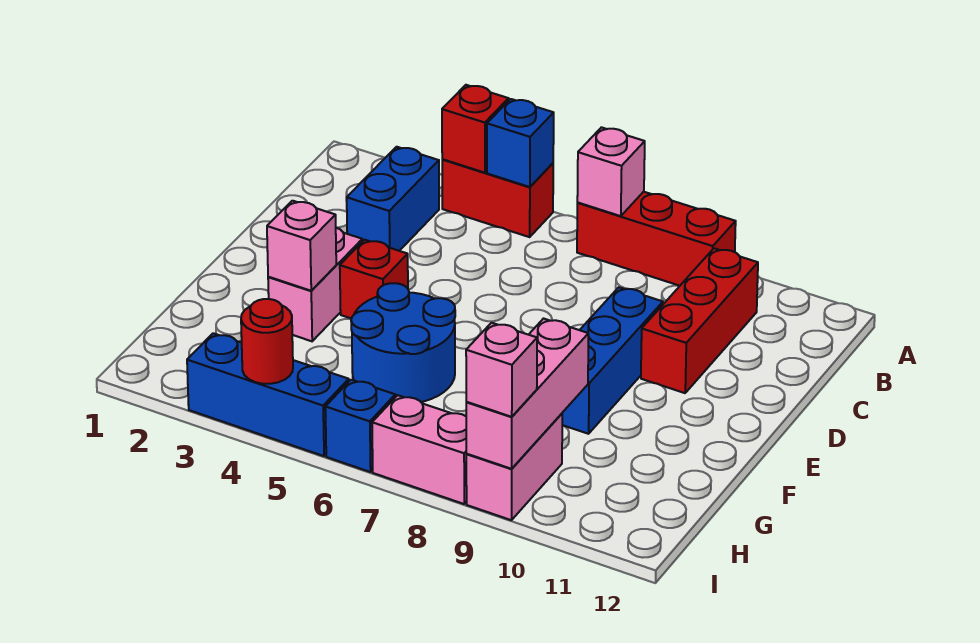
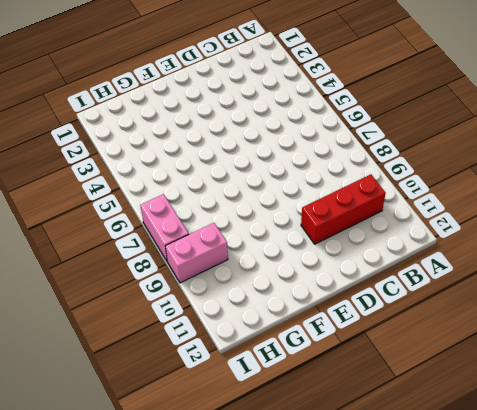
none -> red brick A4:A5 level 1
none -> red brick A7:A9 level 1
none -> blue brick B3:C3 level 1

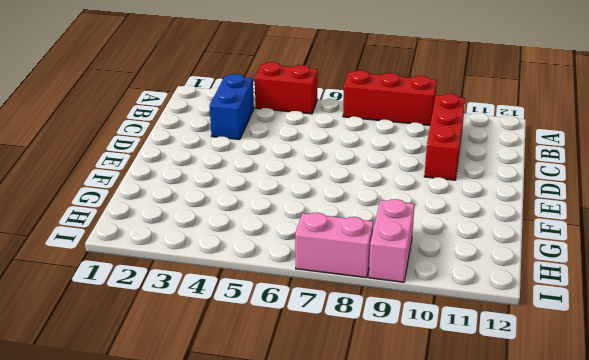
none -> blue brick D9:F9 level 1
none -> pink brick E3:F3 level 1
none -> red brick E4 level 1

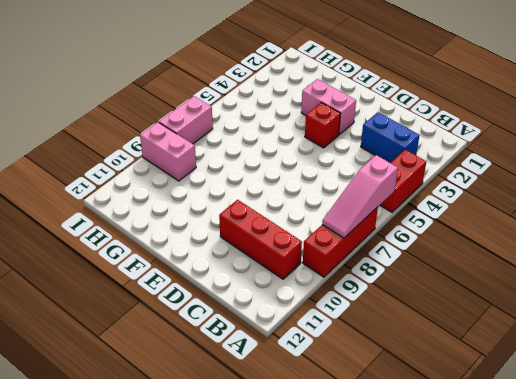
pink slope A6:A8 level 2 top 6 -> pink brick A7 level 2
none -> blue brick D9:F9 level 1
none -> blue round brick F5:G6 level 1
none -> blue brick I3:I5 level 1

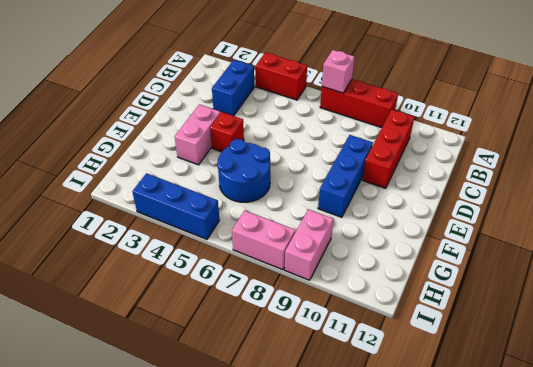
none -> blue brick I6 level 1
none -> red brick A4 level 2
none -> blue brick A5 level 2

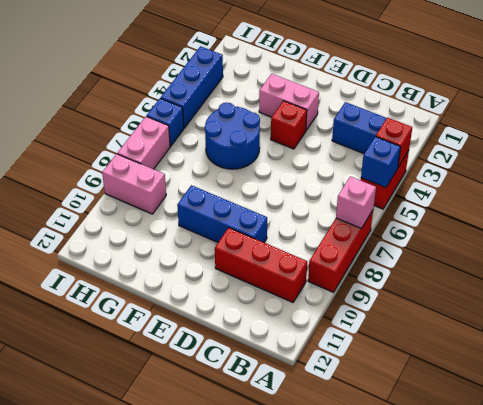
none -> pink brick F3 level 2
none -> pink brick G9:I9 level 2
none -> red round brick I4 level 2

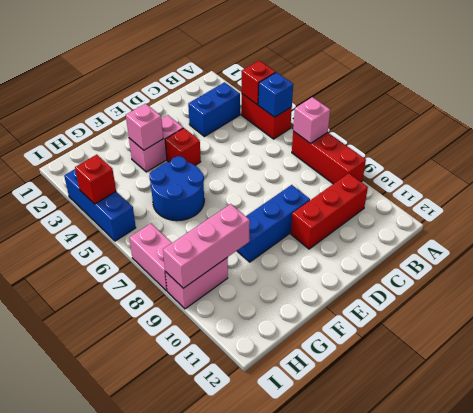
red brick I4 level 2 -> red round brick I4 level 2
none -> blue brick I6 level 1
none -> pink brick I9 level 3

